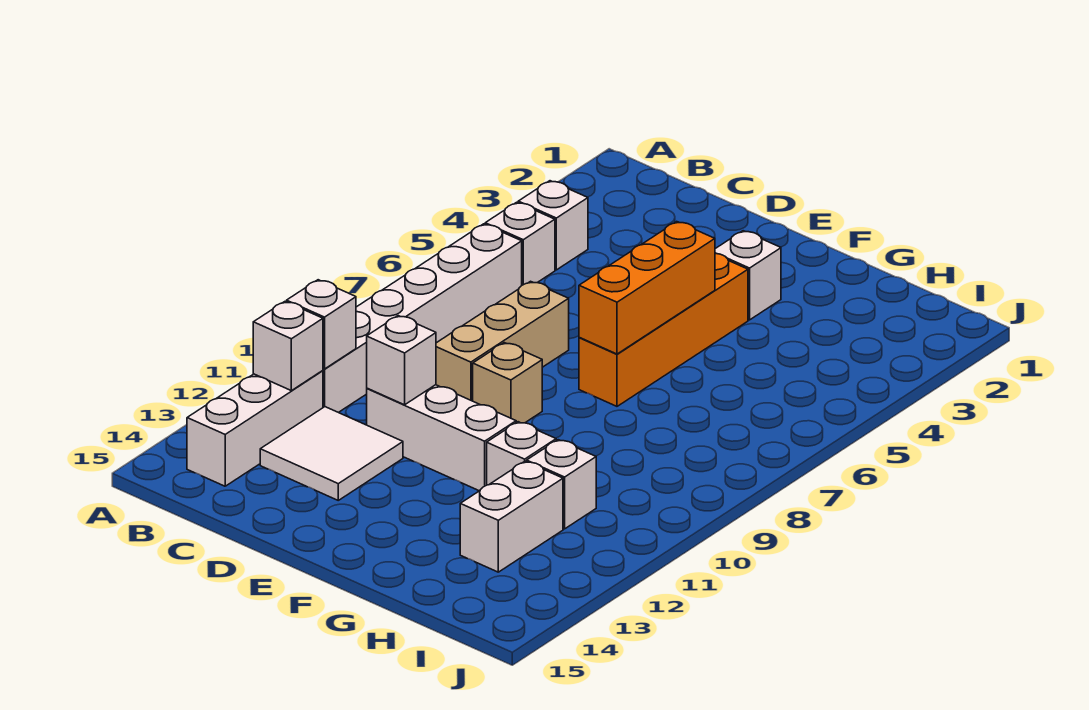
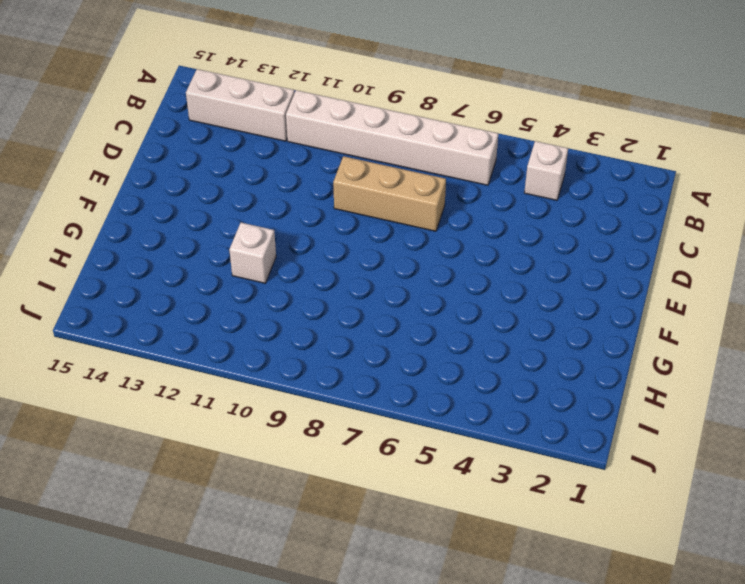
none -> white brick B5 level 1
none -> white tile C12:D13 level 1
none -> white brick D11:F11 level 1

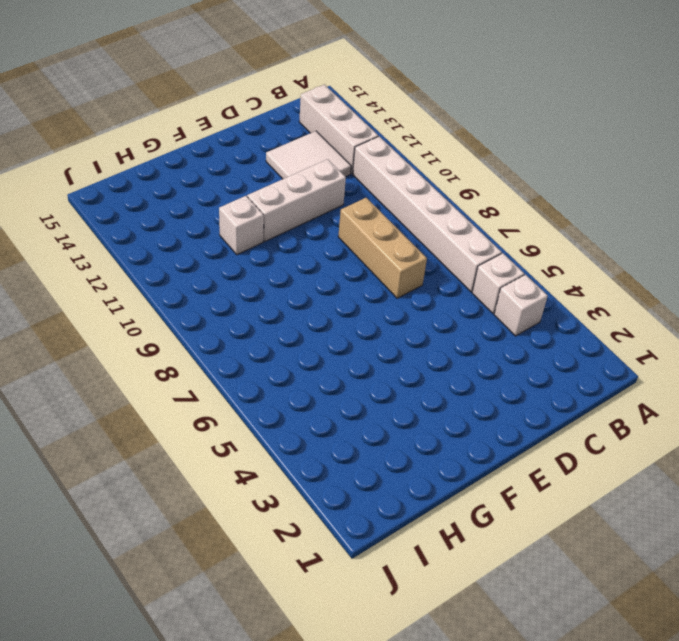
none -> tan brick E9 level 1
none -> white brick F3 level 1
none -> orange brick F4:F7 level 1

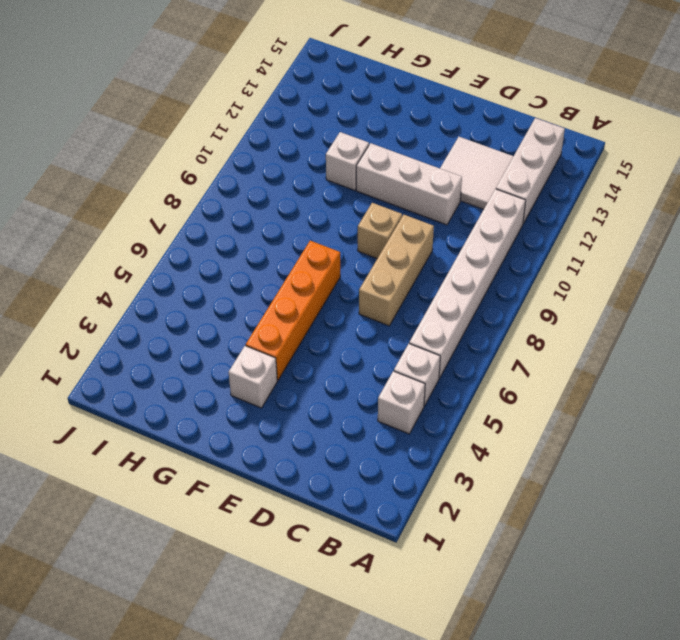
none -> white brick H11 level 1
none -> white brick H12:H13 level 1
none -> white brick B11 level 2

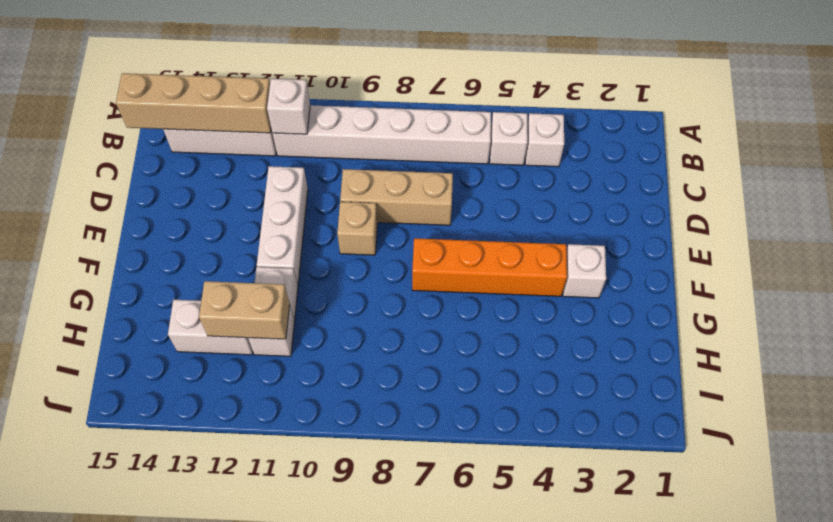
tan brick B12:B15 level 2 -> white brick B12 level 2
tan brick H11:H12 level 2 -> none
none -> white tile C12:D13 level 1
none -> white brick D11 level 2
none -> orange brick F5:F7 level 2

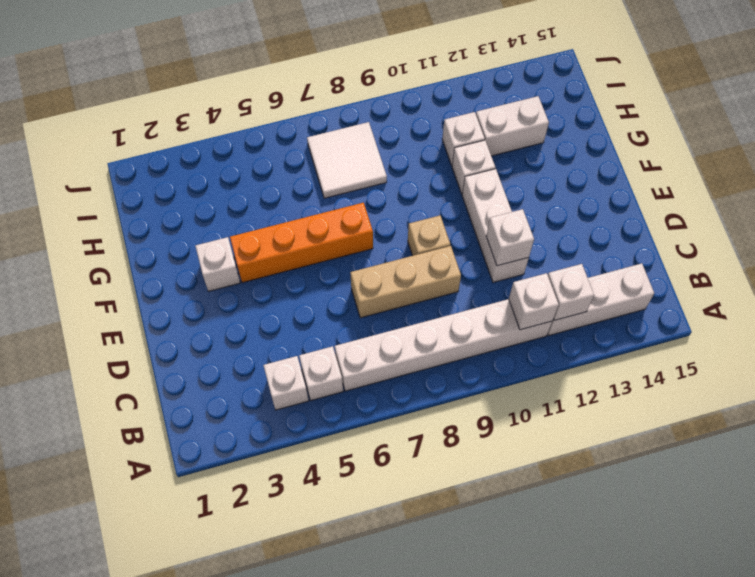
white tile H7:I8 level 1 -> white tile C12:D13 level 1
none -> orange brick F5:F7 level 2

